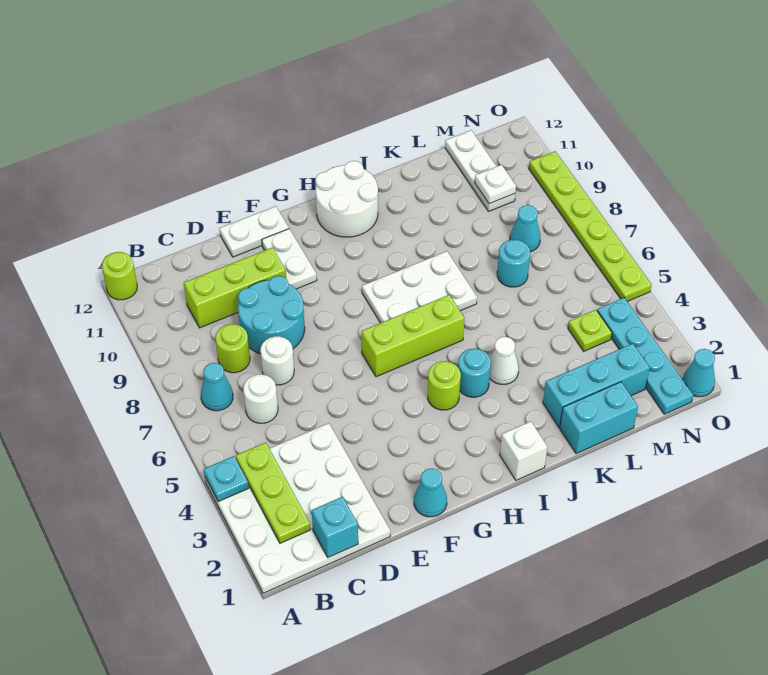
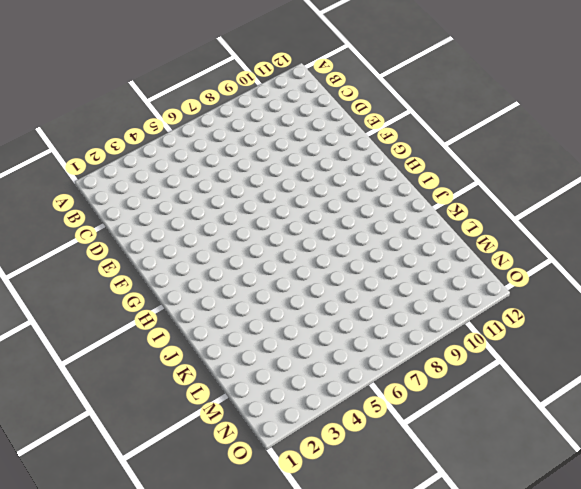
none -> white plate A1:D4 level 1
none -> lime round brick A12 level 1
none -> cyan cone B7 level 1
none -> white round brick C6 level 1

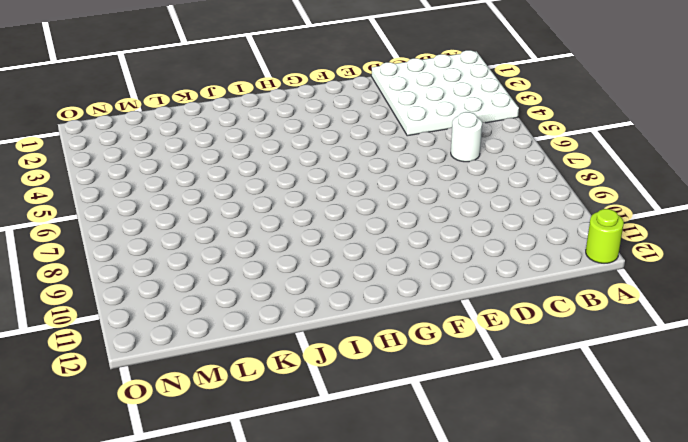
none -> cyan cone B7 level 1
none -> lime round brick C8 level 1
none -> lime brick C10:E10 level 1
none -> white round brick D7 level 1

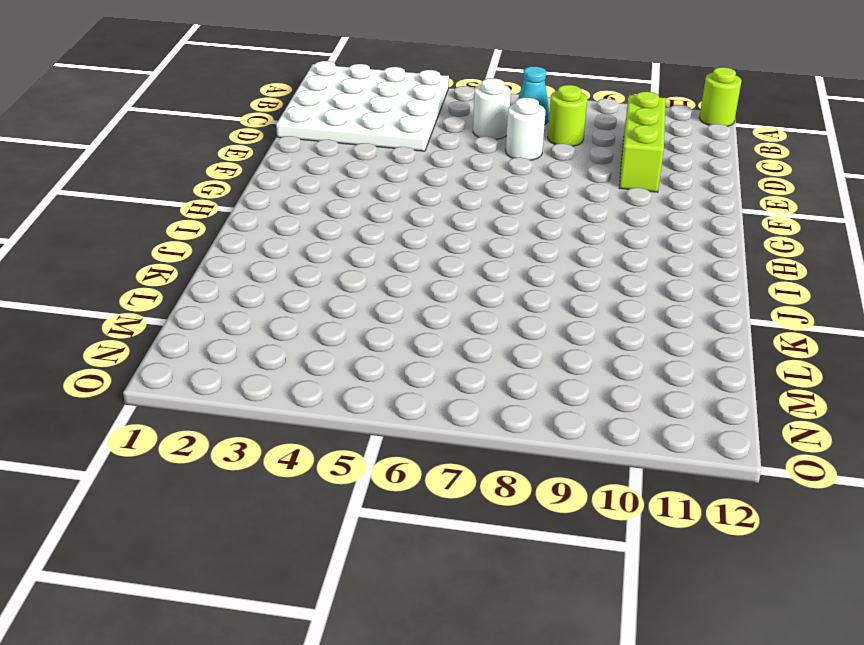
none -> cyan round brick D8:E9 level 1
none -> white plate E12:F12 level 1
none -> cyan cone F1 level 1
none -> white plate F10:F11 level 1

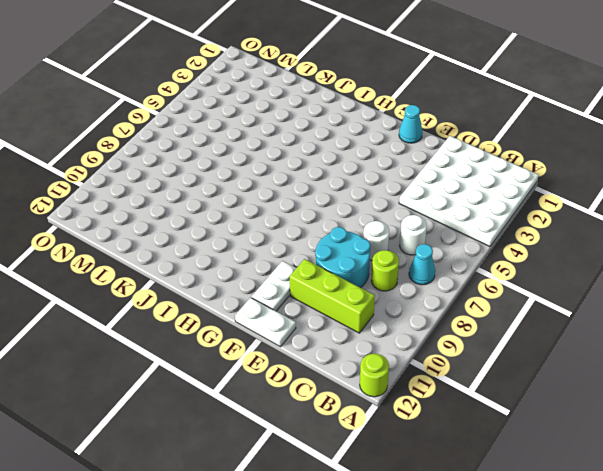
none -> lime brick G6:I6 level 1
none -> lime round brick H4 level 1
none -> white plate H7:J8 level 1
none -> white round brick H11:I12 level 1

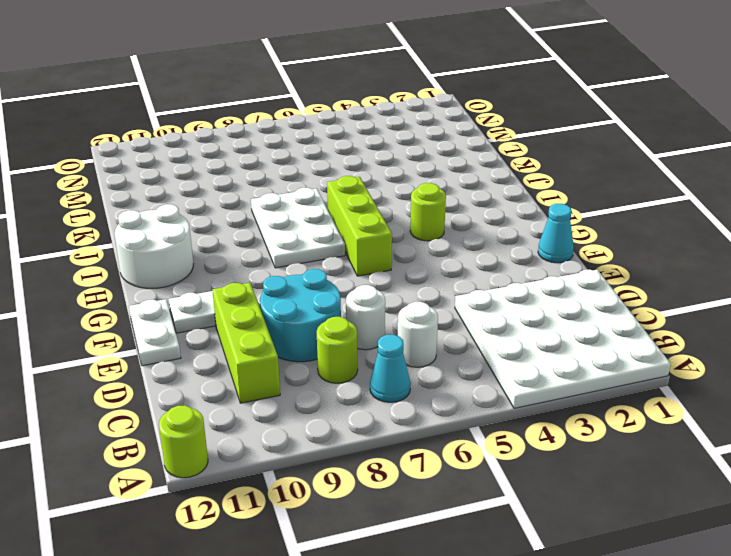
none -> white brick I1 level 1
none -> cyan round brick I4 level 1
none -> white cone J4 level 1
none -> cyan brick K1:L1 level 1

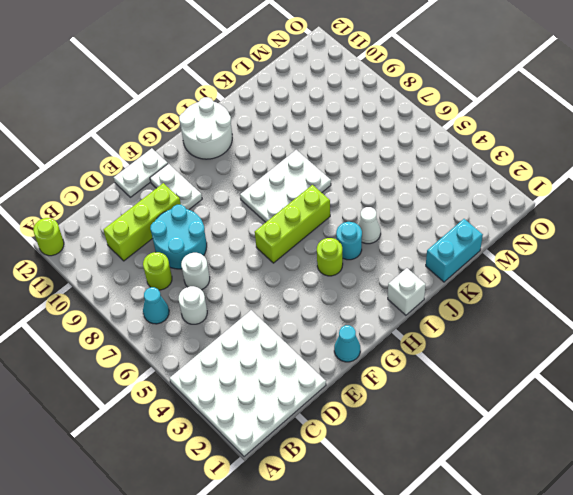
none -> cyan brick K2:M2 level 1
none -> cyan round brick L7 level 1
none -> lime plate M4 level 1
none -> cyan cone M8 level 1

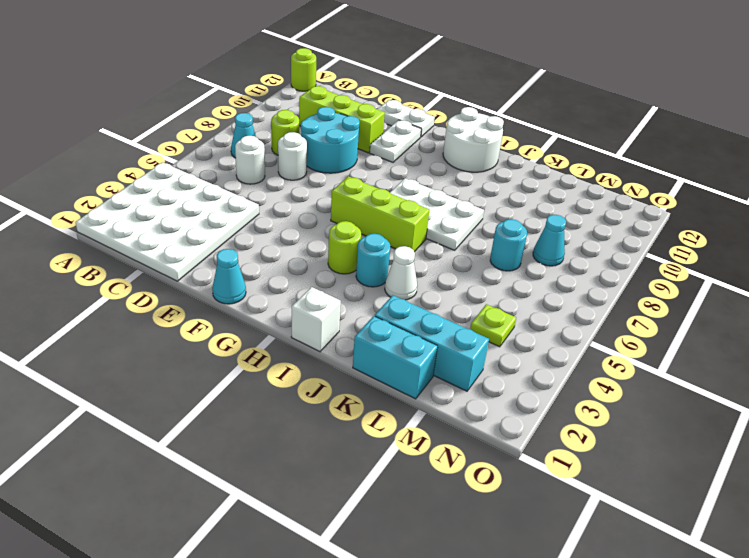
none -> white plate M10:M12 level 1
none -> cyan plate N1:N4 level 1
none -> cyan cone O1 level 1
none -> lime plate O5:O10 level 1

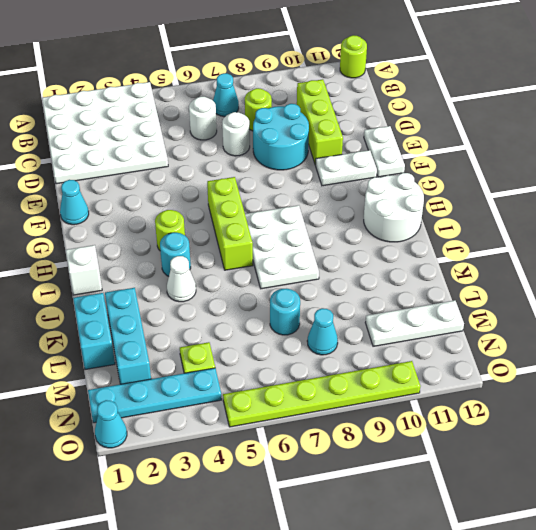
none -> cyan plate A4 level 2
none -> lime plate B2:B4 level 2
none -> cyan brick C1 level 2
none -> white plate M10 level 2

